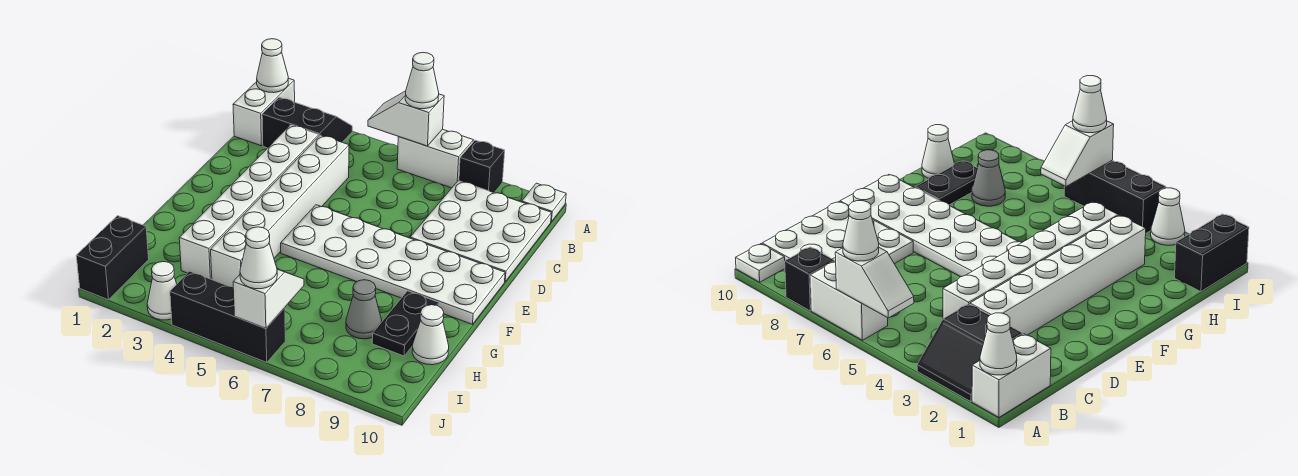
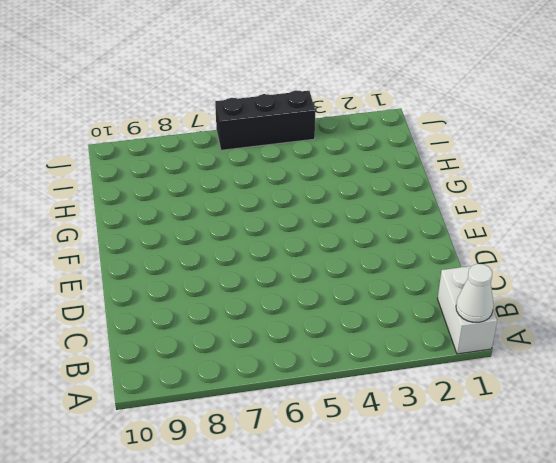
none -> black slope A2:B3 level 1 top B
none -> white brick A6:A7 level 1
none -> black brick A8 level 1

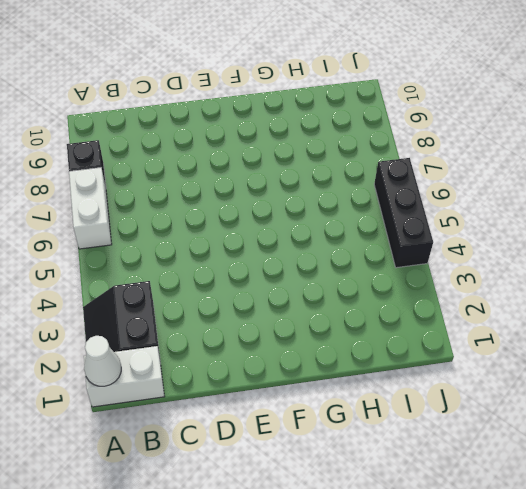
none -> white plate A10 level 1
none -> white plate B8:D10 level 1
none -> white brick C3:H3 level 1

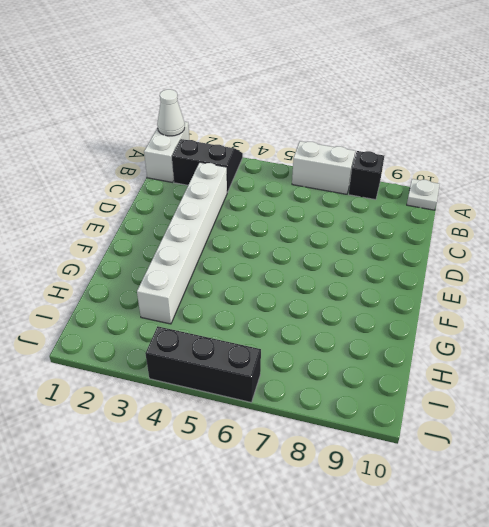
none -> white plate B8:D10 level 1
none -> white brick C4:H4 level 1
none -> white plate E5:F10 level 1

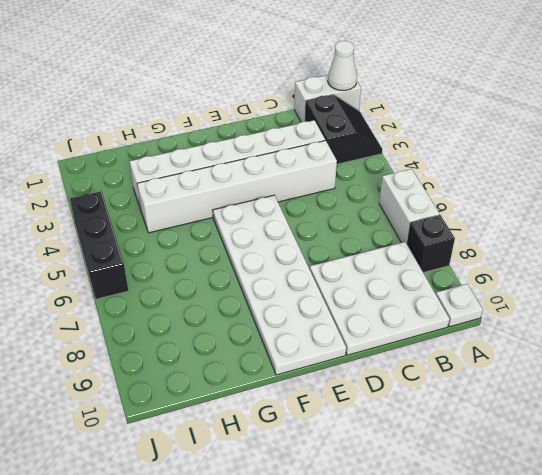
none -> black plate G9:H9 level 1
none -> grey cone H8 level 1
none -> white cone H10 level 1

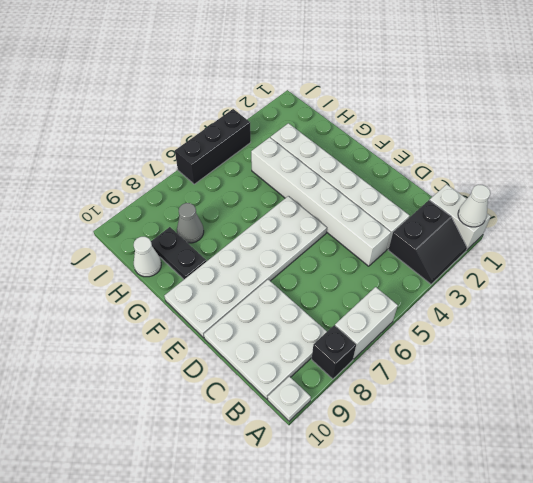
none -> black brick I1:J1 level 1
none -> white cone J3 level 1
none -> white slope A5:A6 level 2 top 6

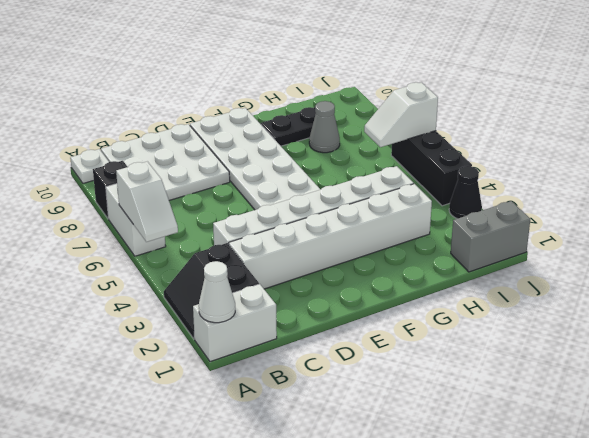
grey brick I1:J1 level 1 -> black brick I1:J1 level 1
black cone J3 level 1 -> white cone J3 level 1
none -> white cone H10 level 1
none -> white cone A6 level 3
none -> white cone J6 level 3

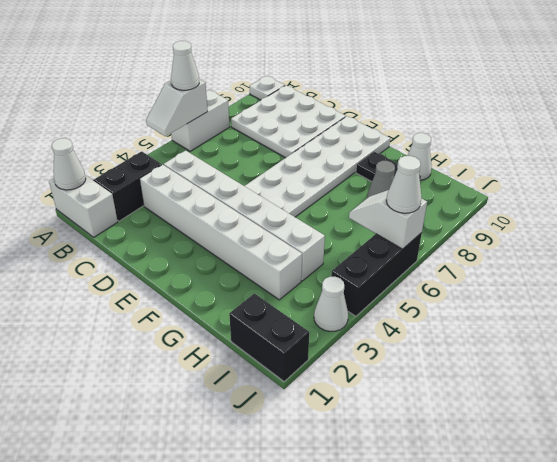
none -> black brick A8 level 1

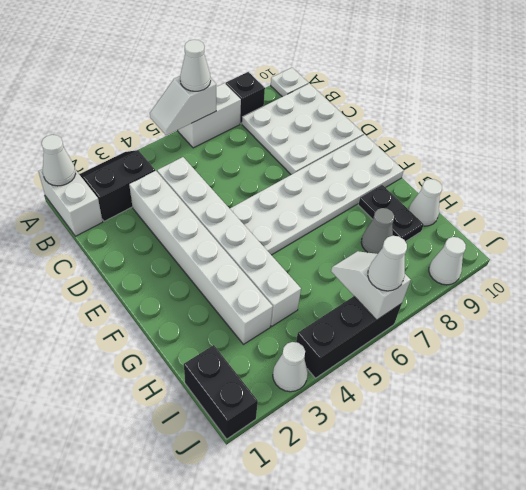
white cone J9 level 1 -> none

